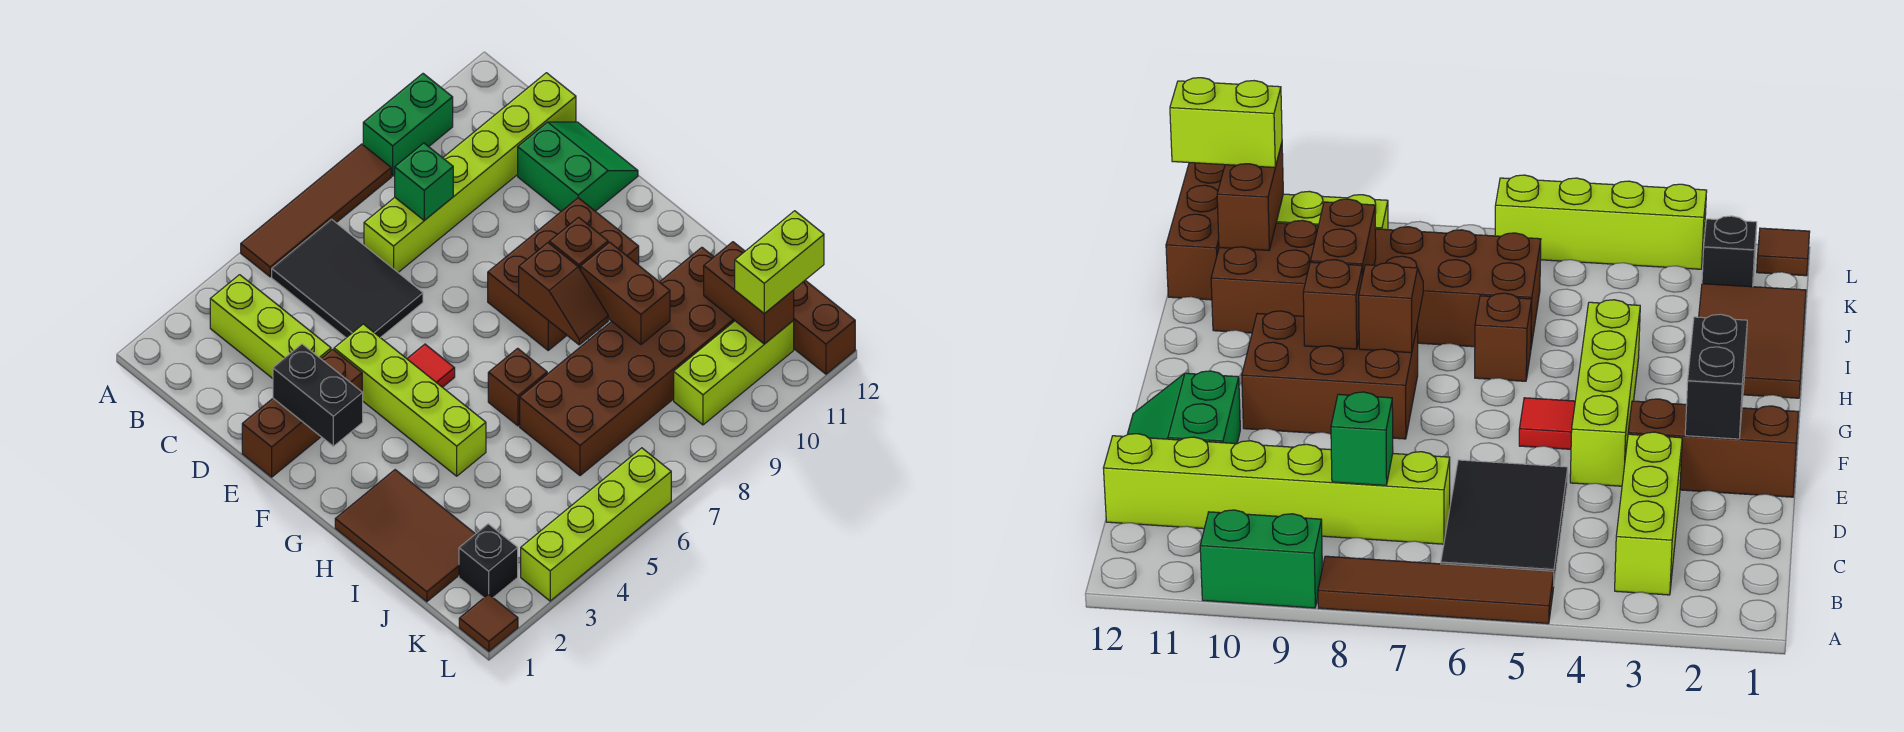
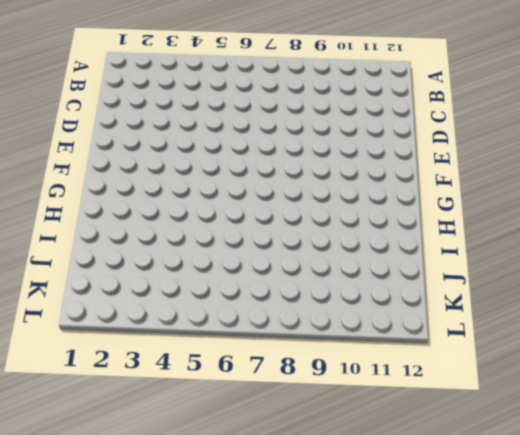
none -> brown tile A5:A8 level 1
none -> green brick A9:A10 level 1
none -> lime brick B3:D3 level 1

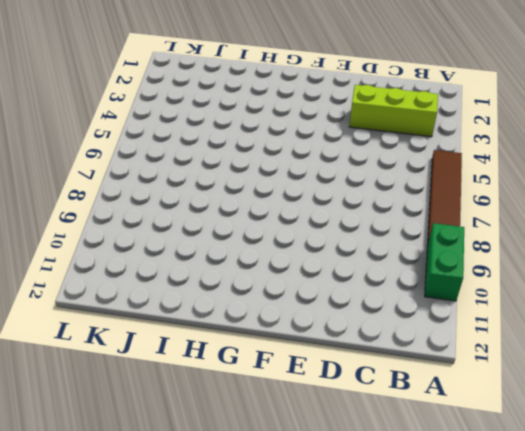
none -> black tile B5:D6 level 1
none -> lime brick C7:C12 level 1
none -> green slope D11:E12 level 1 top 11

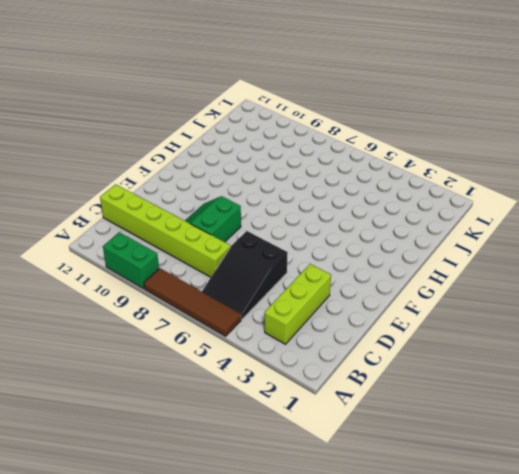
black slope B5:D6 level 1 top D -> black tile B5:D6 level 1
green slope D8:E9 level 1 top 8 -> green slope D11:E12 level 1 top 11
none -> brown brick E1:E3 level 1
none -> lime brick E4:H4 level 1
none -> red tile F5 level 1

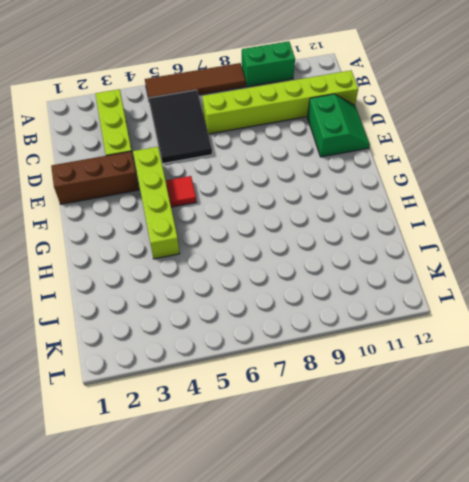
none -> brown brick F8:G10 level 1
none -> brown tile H1:J2 level 1
none -> brown brick H6 level 1

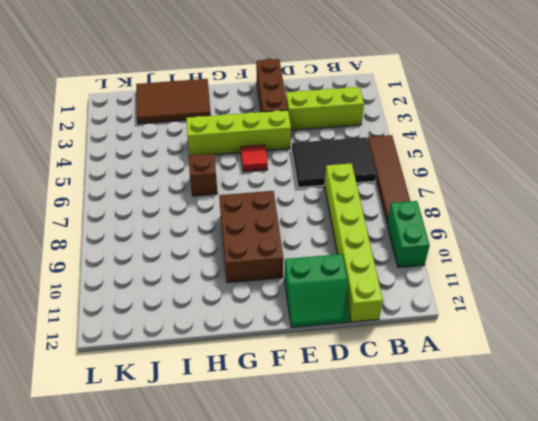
none -> brown brick I6:J11 level 1
none -> brown brick J12:L12 level 1
none -> black brick K2 level 1

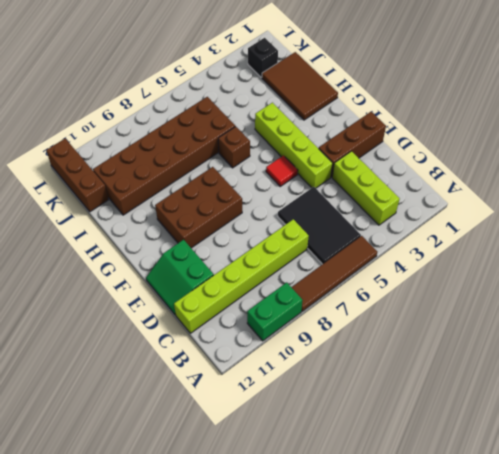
none -> lime brick K9:K11 level 1
none -> brown tile L1 level 1
none -> lime brick L3:L6 level 1

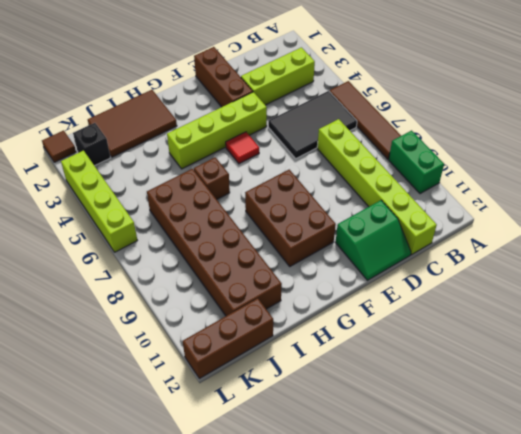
none -> lime brick K9:K11 level 1
none -> green brick C8 level 2
none -> black brick E2:F2 level 2

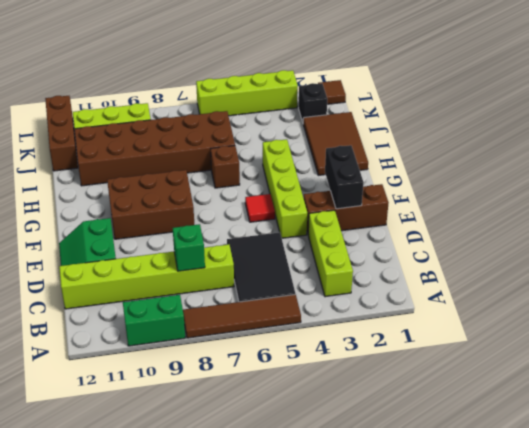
none -> brown slope G8:H8 level 2 top G
none -> brown brick G9 level 2
none -> brown brick H9:I9 level 2

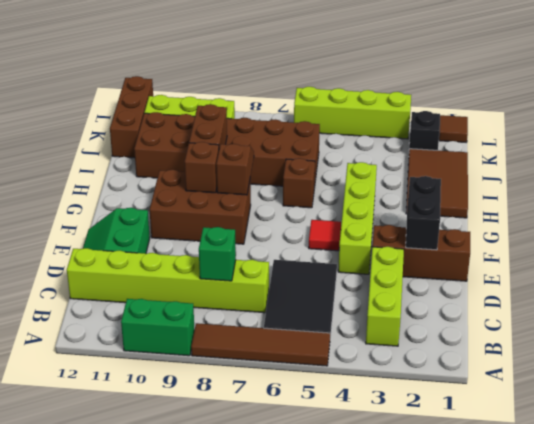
none -> brown brick J11:K11 level 2
none -> lime brick K11:K12 level 3

